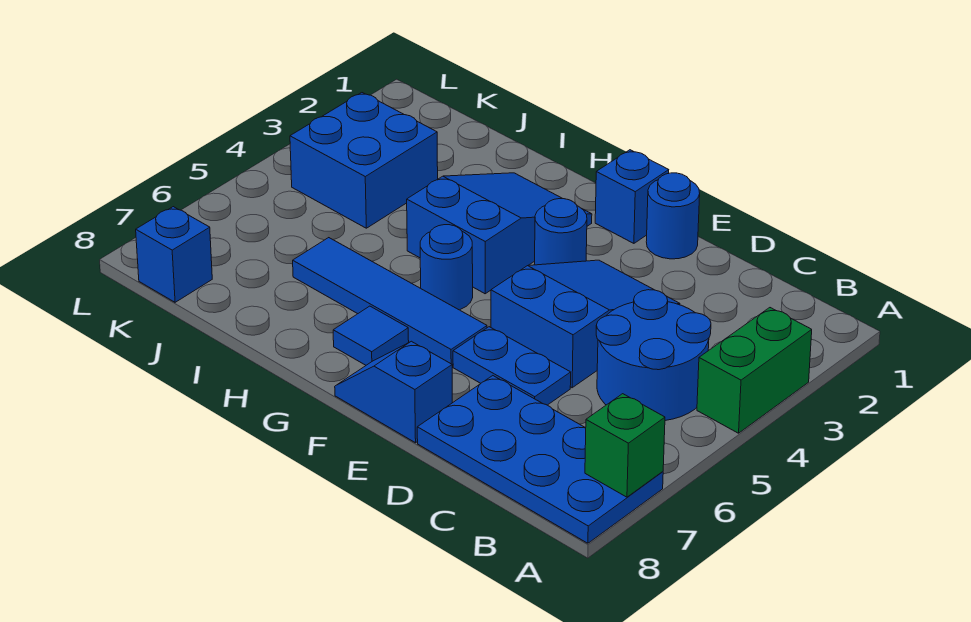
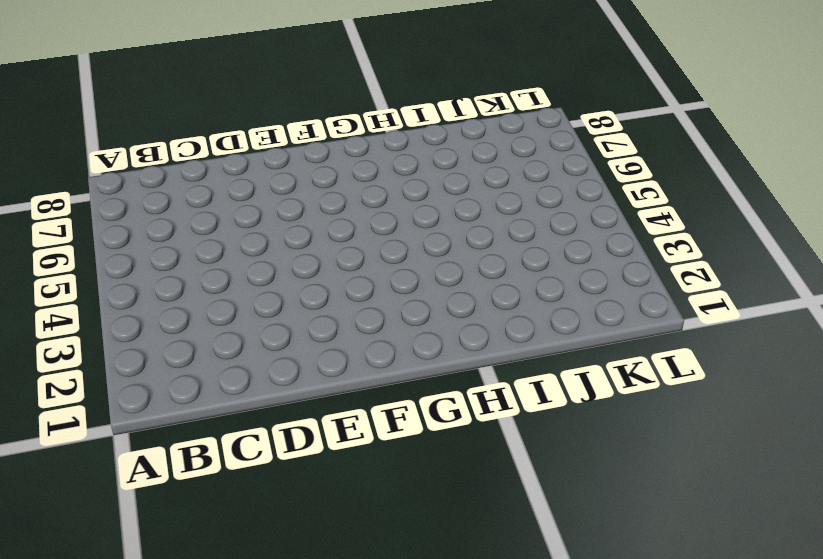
none -> green brick A3:A4 level 1
none -> blue plate A7:D8 level 1
none -> blue round brick B4:C5 level 1

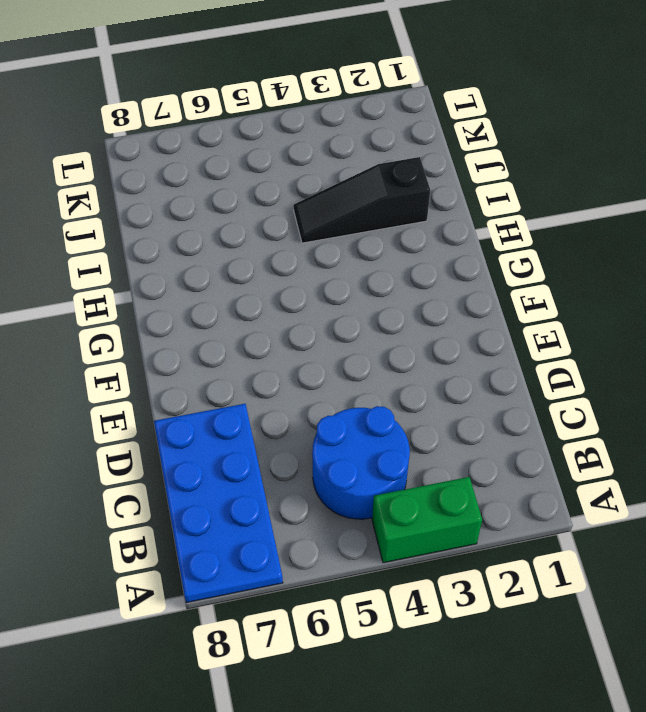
black slope I2:I4 level 1 top 2 -> none
none -> blue slope D3:E5 level 1 top 5
none -> blue plate D6:E6 level 1
none -> blue round brick E1 level 1

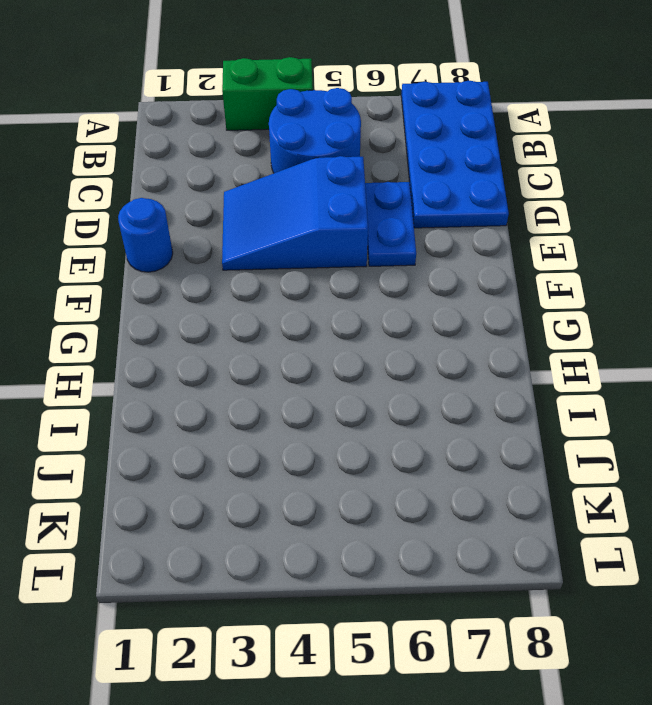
none -> blue slope E8:F8 level 1 top E
none -> blue brick F1 level 1
none -> blue round brick F3 level 1

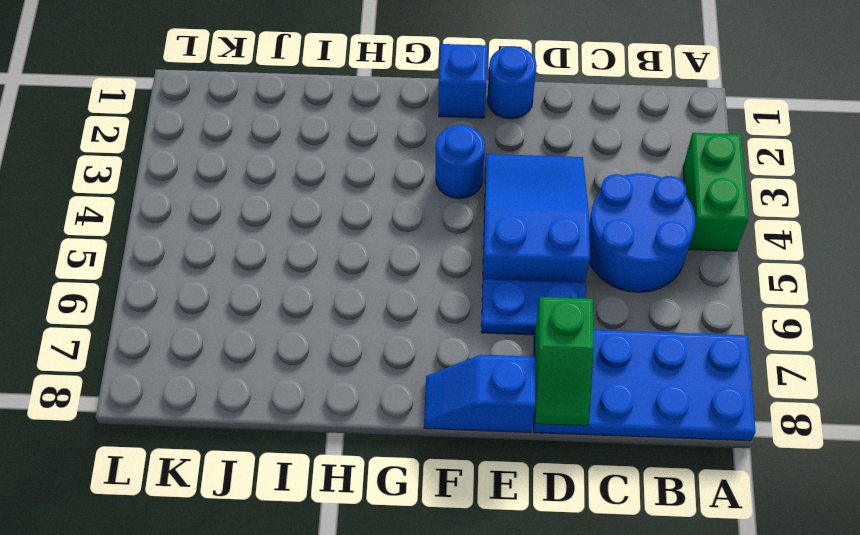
green slope D7:D8 level 2 top 7 -> none
none -> blue tile F6:I6 level 1
none -> blue slope G2:H4 level 1 top 4
none -> blue round brick G5 level 1

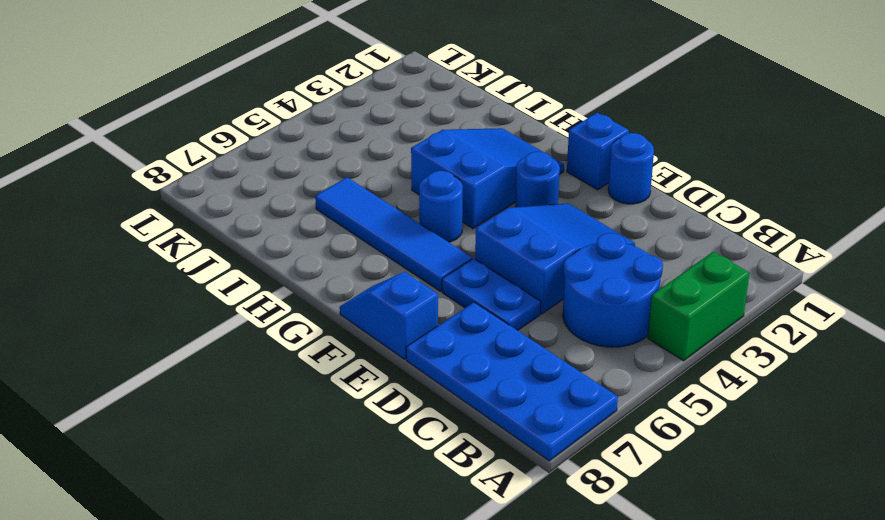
none -> blue tile G7 level 1
none -> blue brick J3:K4 level 1
none -> blue brick K8 level 1

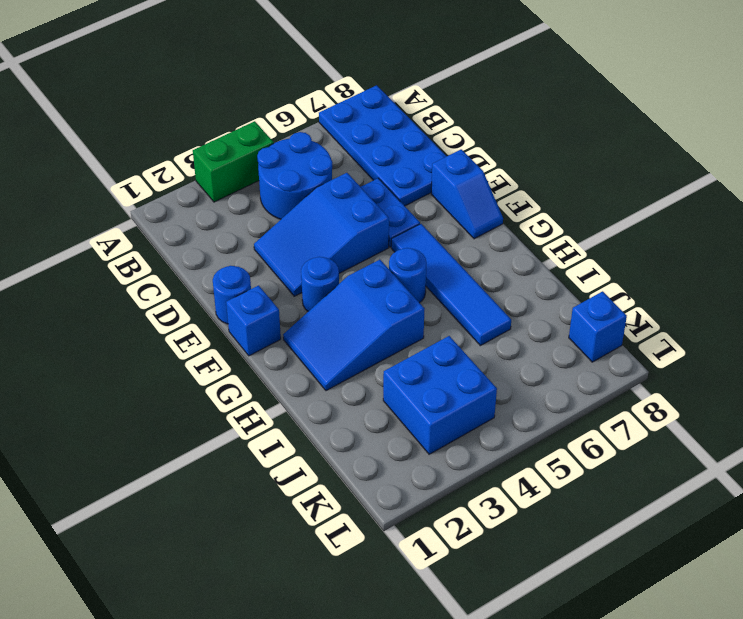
none -> blue tile G7 level 1
none -> green brick A7 level 2

